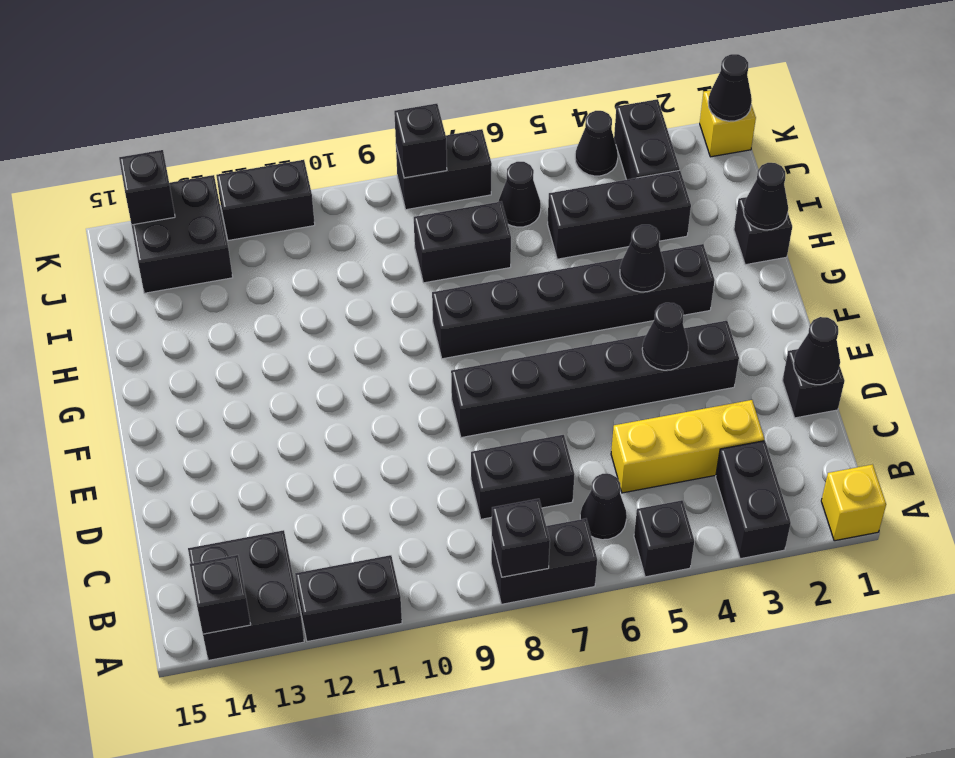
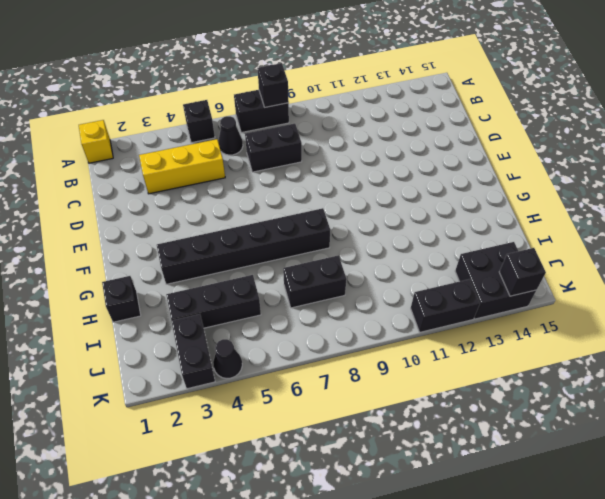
none -> black brick A3:B3 level 1
none -> black brick A11:A12 level 1
none -> black brick A13:B14 level 1
none -> black brick D1 level 1

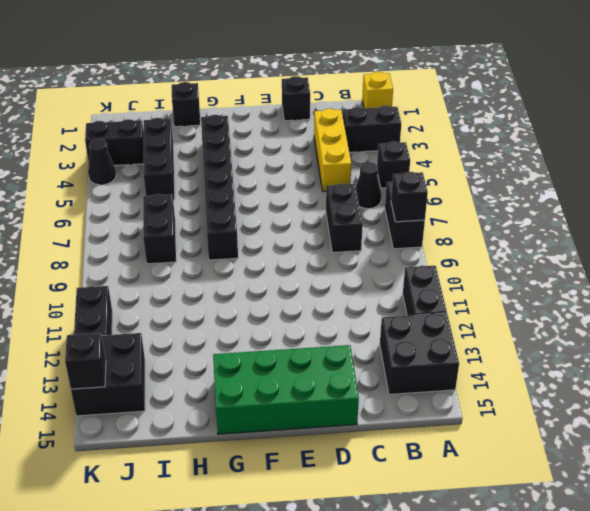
green brick D14:G15 level 1 -> none
none -> black brick E3:E8 level 1
none -> black cone J6 level 1
none -> yellow brick K1 level 1
none -> black brick K7:K8 level 1

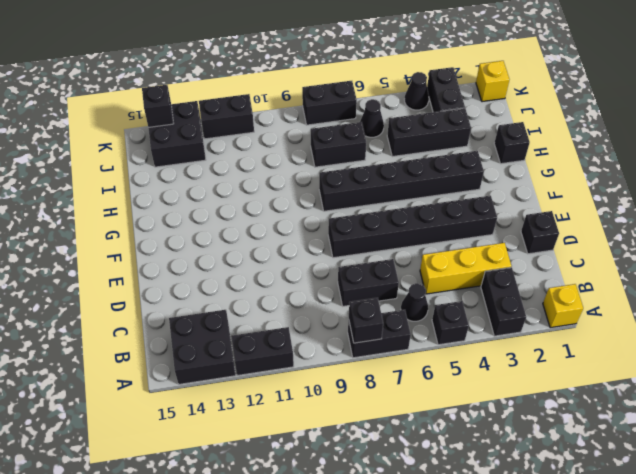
none -> black brick A14 level 2
none -> black cone D1 level 2
none -> black cone E4 level 2
none -> black cone G4 level 2

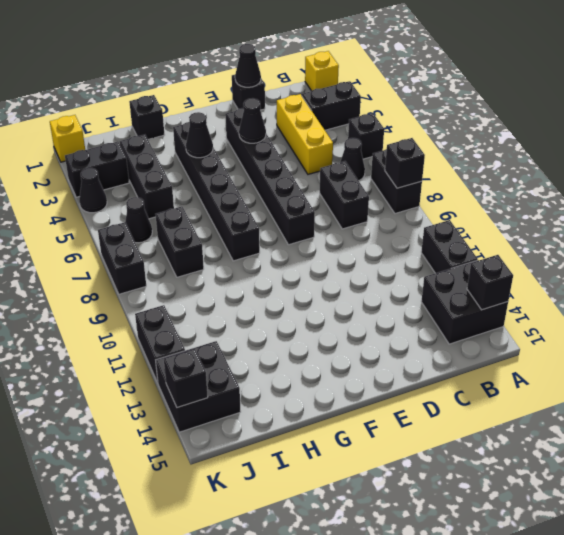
none -> black cone H1 level 2
none -> black cone K1 level 2
none -> black brick K8 level 2

